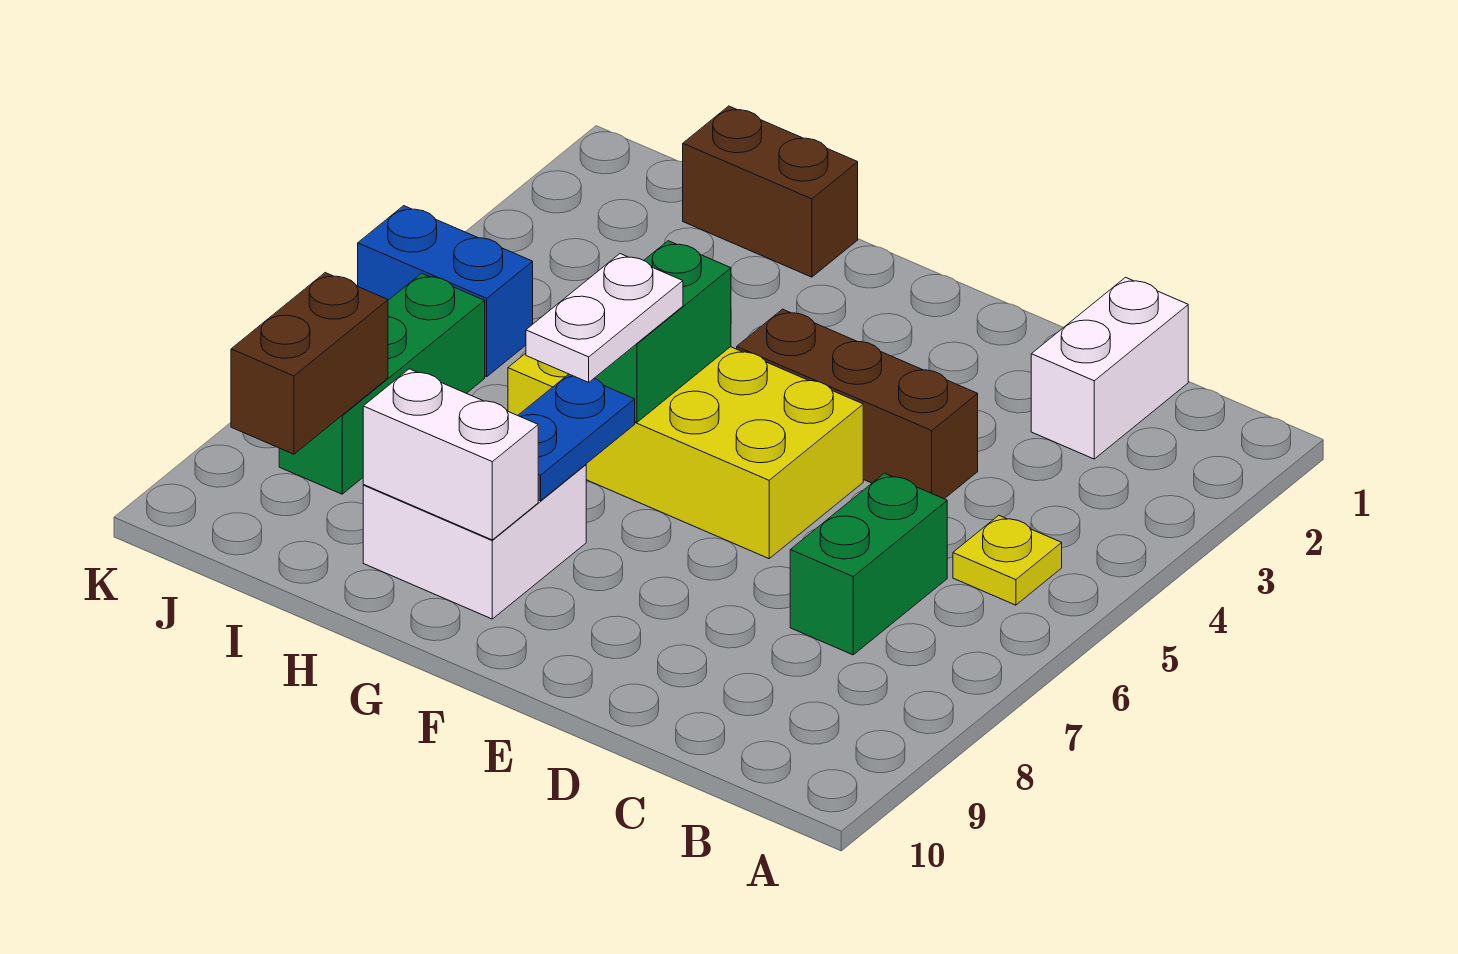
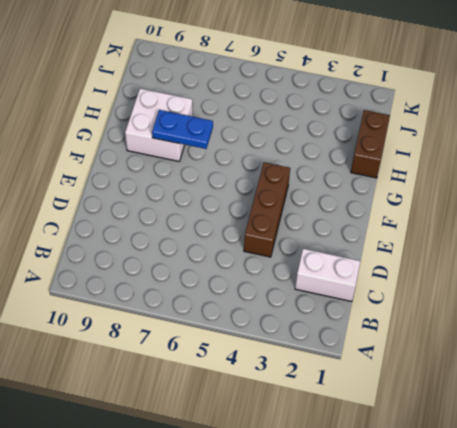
none -> yellow plate B5 level 1
none -> green brick C6:C7 level 1
none -> yellow brick E5:H6 level 1

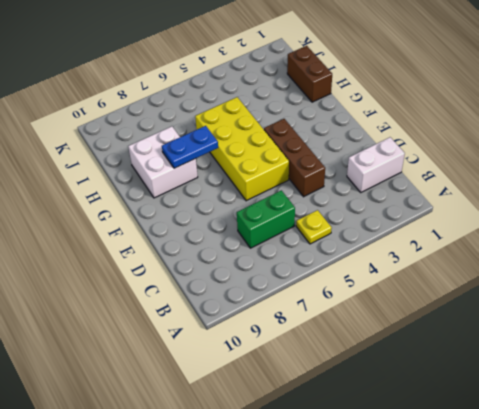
none -> blue brick J5:K5 level 1
none -> green brick J6:J8 level 1
none -> green brick G5:G6 level 2

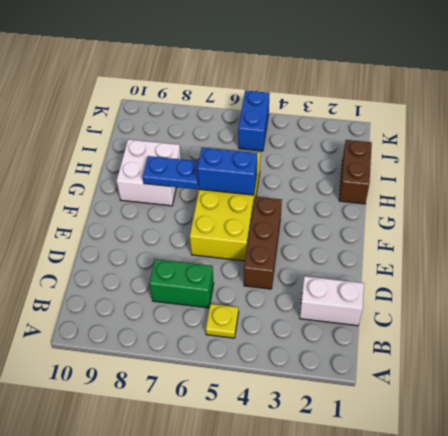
blue brick G5:G6 level 2 -> green brick G5:G6 level 2
none -> green brick J6:J8 level 1
none -> white brick G9:H9 level 2
none -> brown brick J8:J9 level 2

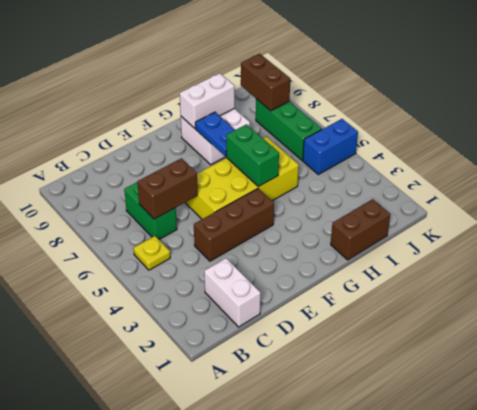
brown brick C6:D6 level 2 -> none
none -> white plate G6:G7 level 3

